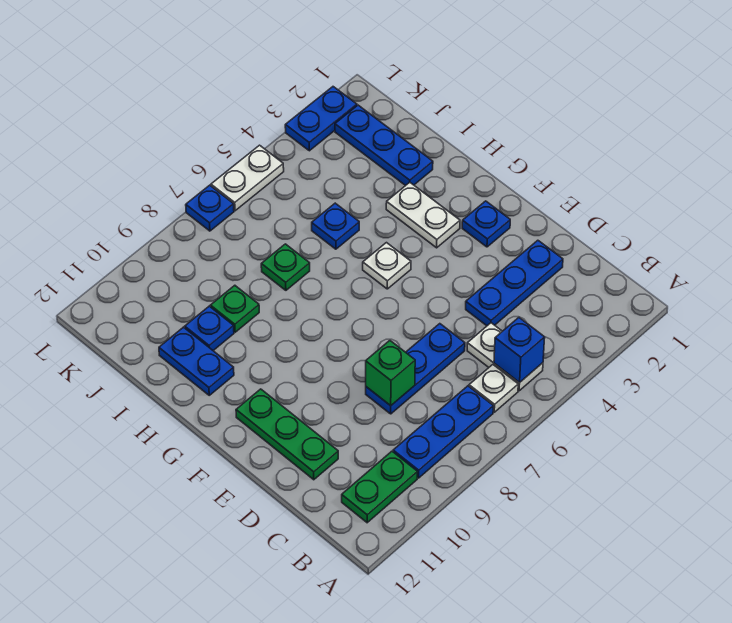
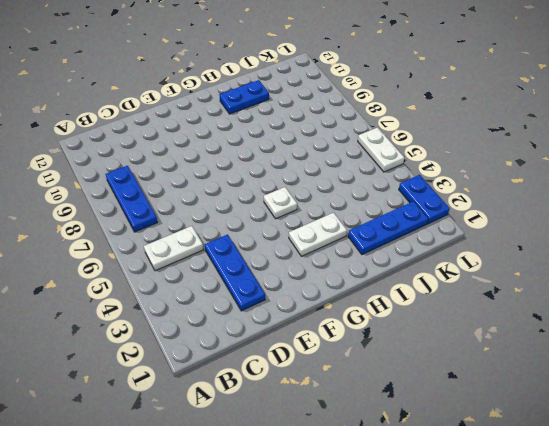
none -> white plate B6 level 1
none -> green plate B10:B11 level 1
none -> blue plate D6:D8 level 1

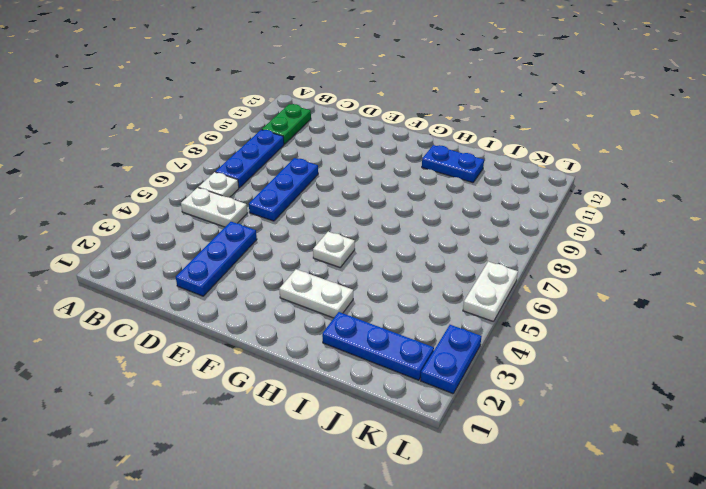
none -> green plate D11:F11 level 1
none -> blue plate F2 level 1
none -> blue plate I5 level 1

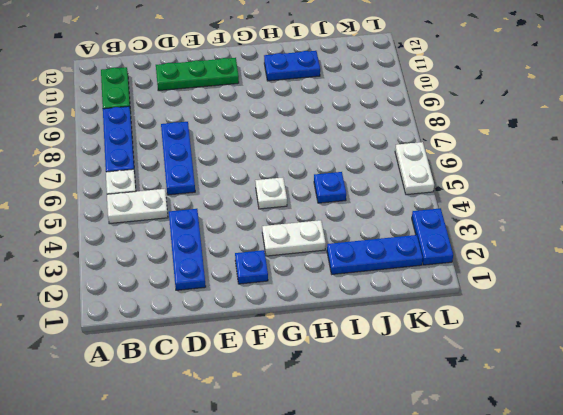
none -> green plate I7 level 1
none -> green plate I9 level 1
none -> blue plate I10 level 1

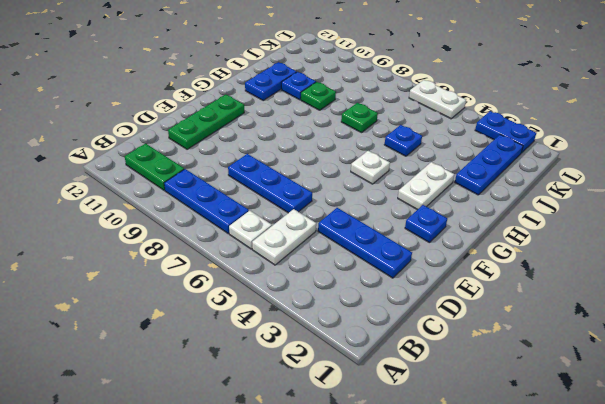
none -> blue plate L7 level 1
none -> blue brick B5 level 2
none -> green brick D8 level 2

